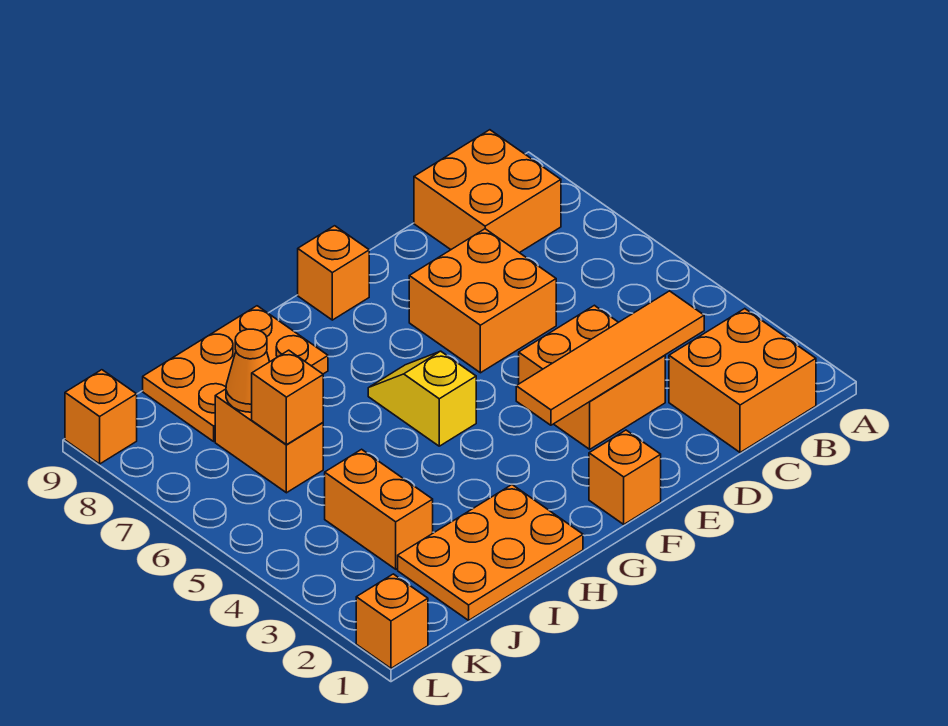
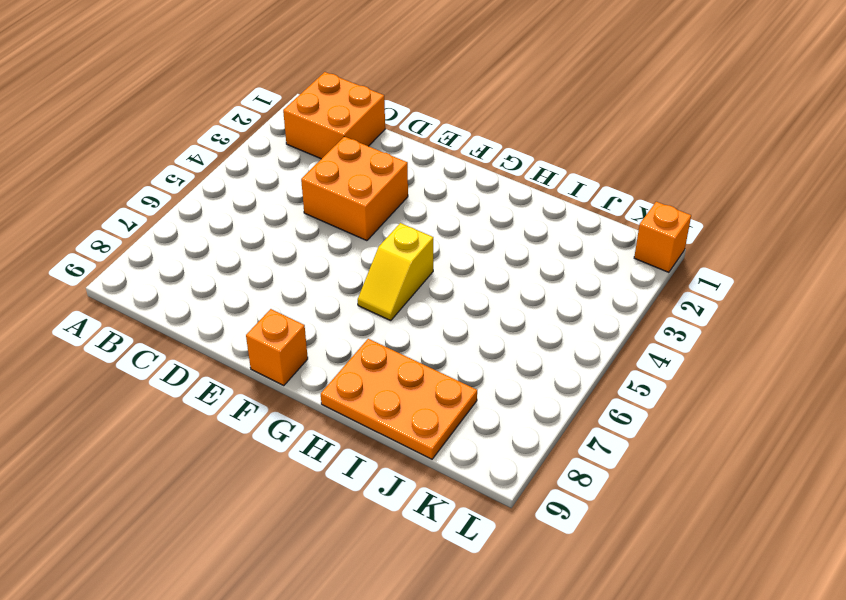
none -> orange brick B8:C9 level 1
none -> orange brick D6:E7 level 1
none -> orange brick F1 level 1

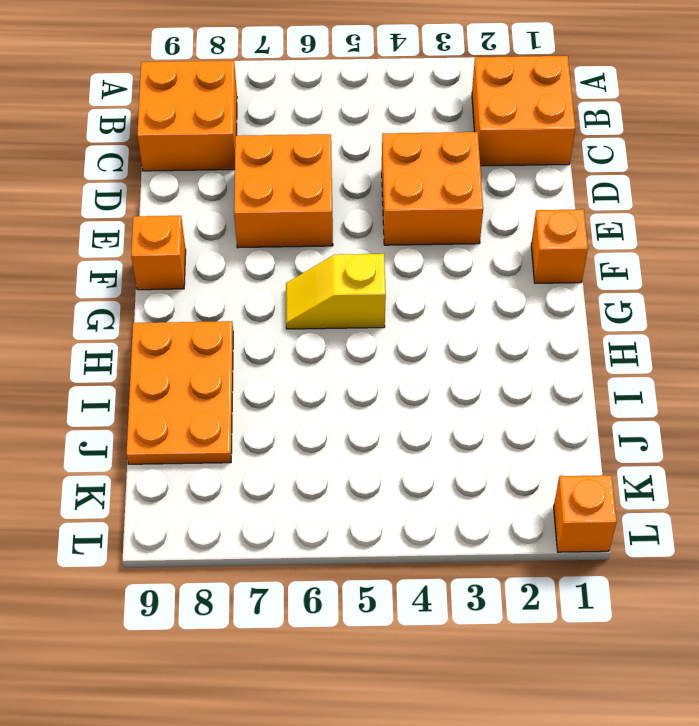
none -> orange plate H1:J2 level 1
none -> orange brick J3:J4 level 1
none -> orange brick J6:J7 level 1

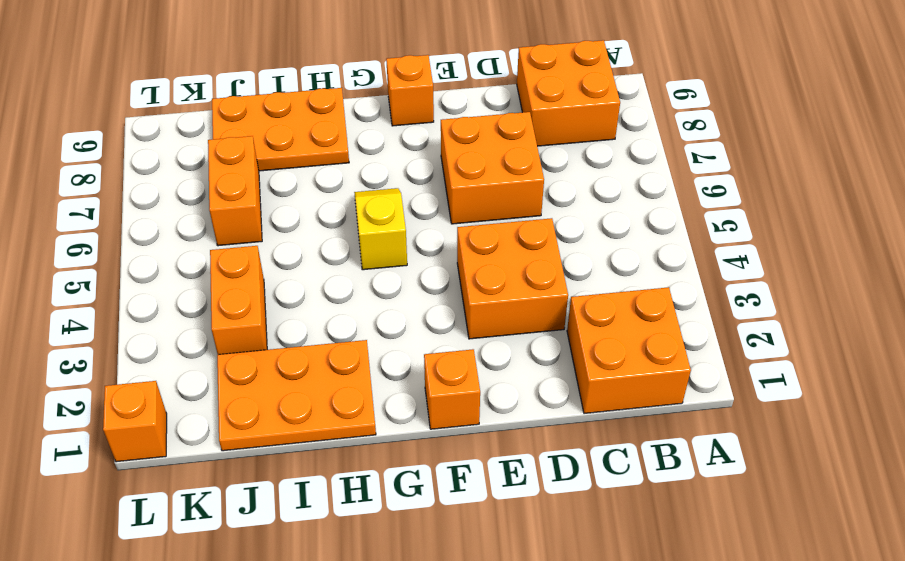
none -> orange brick L9 level 1
none -> orange tile C3:F3 level 2
none -> orange brick J6 level 2

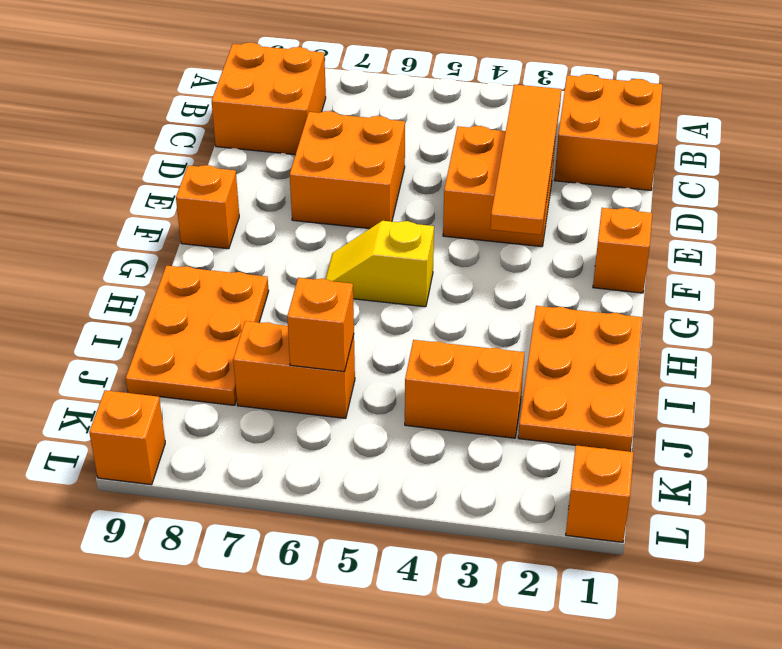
none -> orange cone J7 level 2

